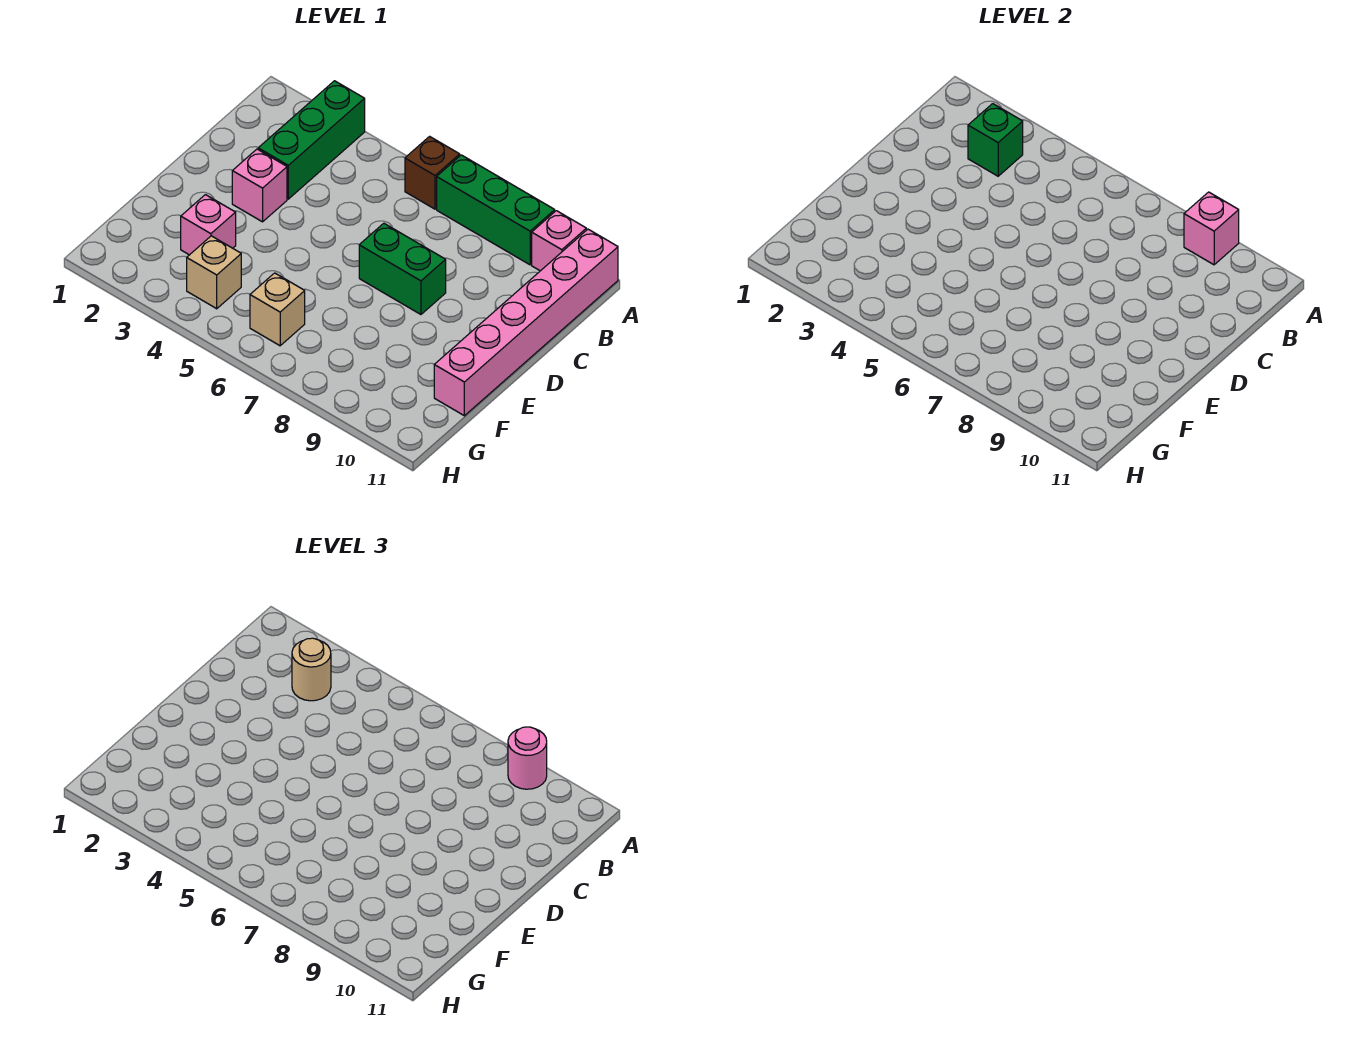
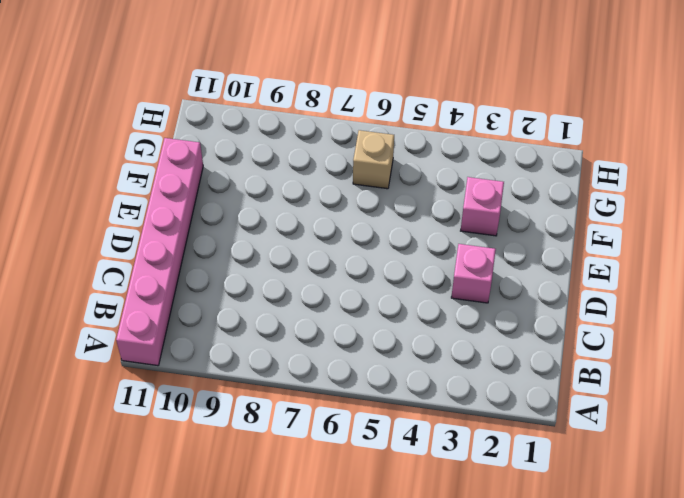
none -> green brick A3:C3 level 1
none -> brown brick A6 level 1
none -> green brick A7:A9 level 1

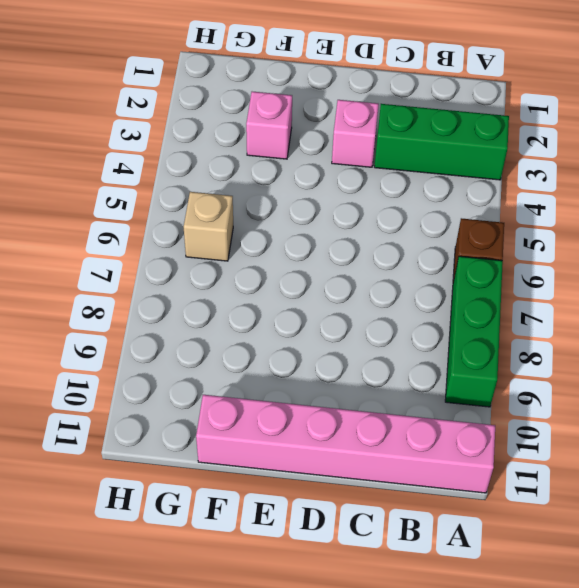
none -> pink brick A10 level 1
none -> green brick D7:D8 level 1
none -> tan brick G4 level 1

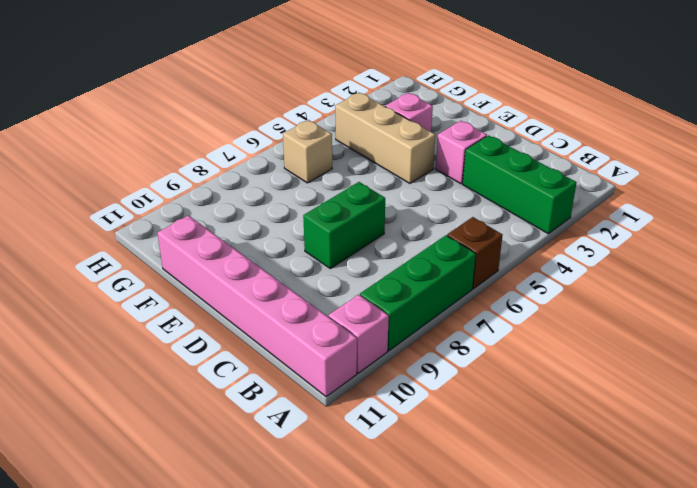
tan brick E4:G4 level 1 -> tan brick G4 level 1
none -> pink brick A9 level 2
none -> green brick B3 level 2
none -> pink round brick A9 level 3

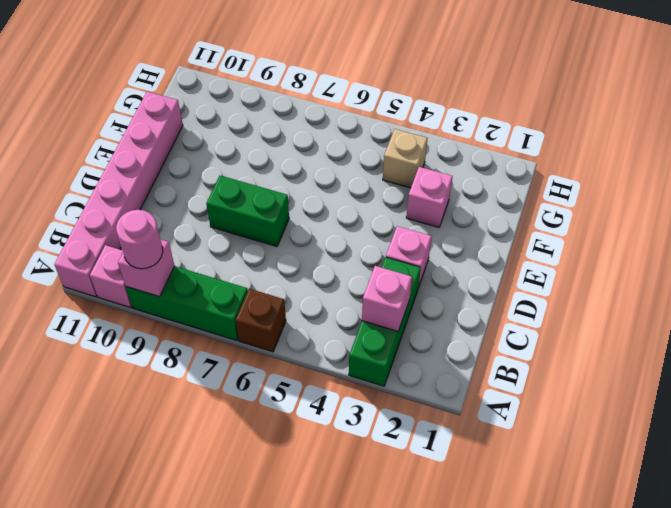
pink brick B3 level 2 -> green brick B3 level 2
none -> tan brick G6 level 1
none -> tan round brick B3 level 3

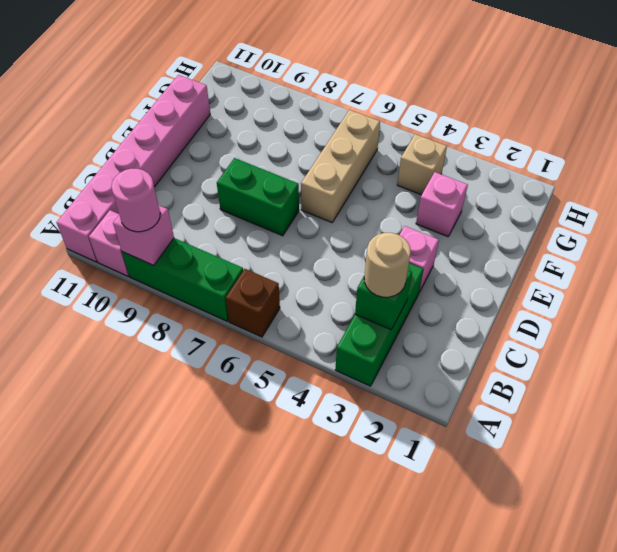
tan brick E6:G6 level 1 -> tan brick G6 level 1

